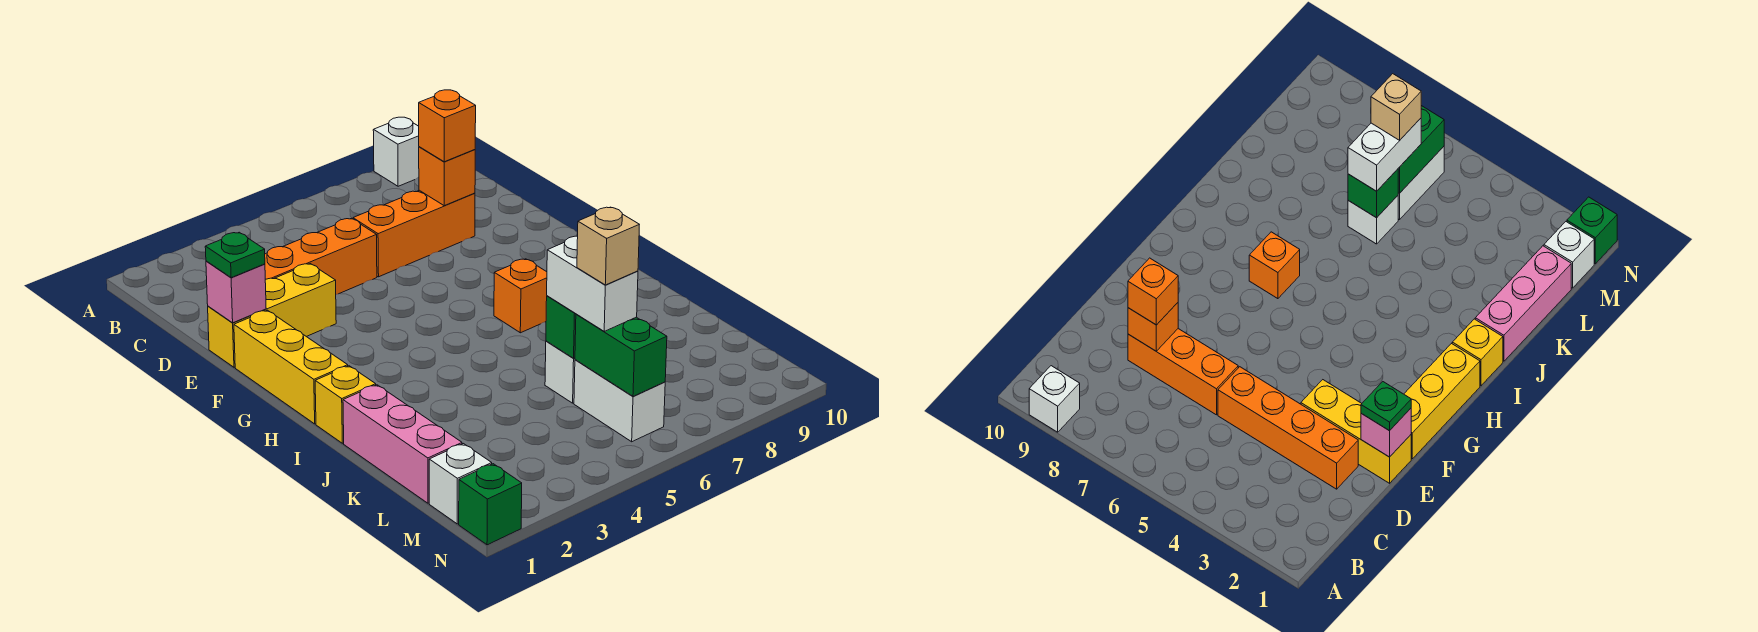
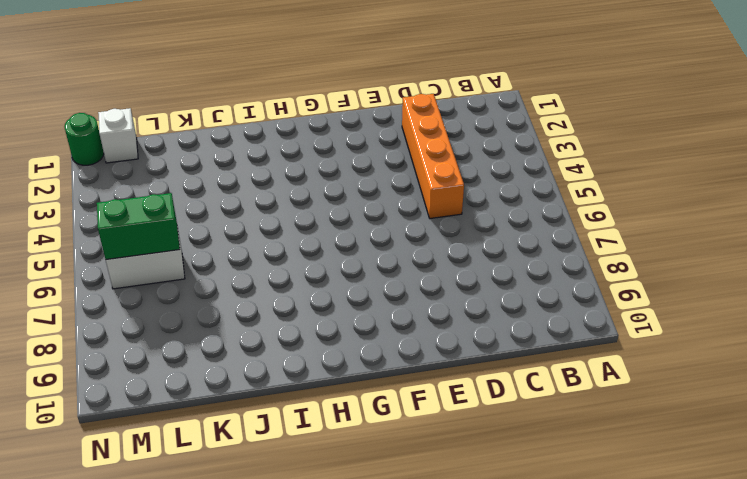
green round brick N1 level 1 -> green brick N1 level 1
none -> white brick A9 level 1
none -> orange brick D6:D8 level 1
none -> yellow brick E1:E3 level 1

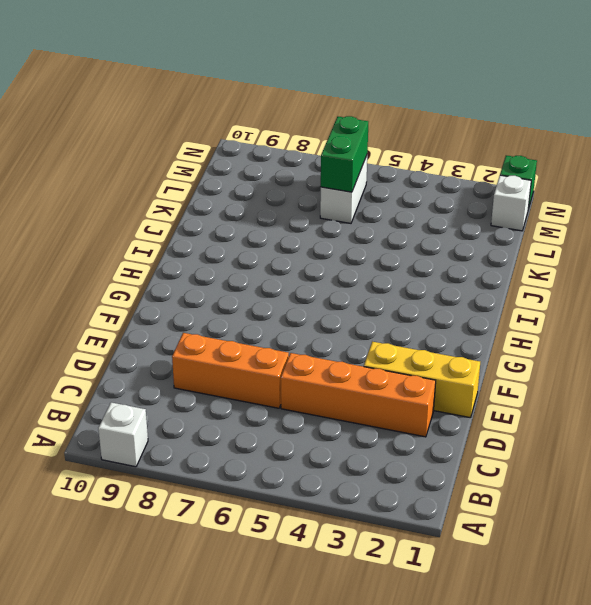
none -> yellow brick F1:H1 level 1
none -> orange brick H7 level 1
none -> yellow brick I1 level 1

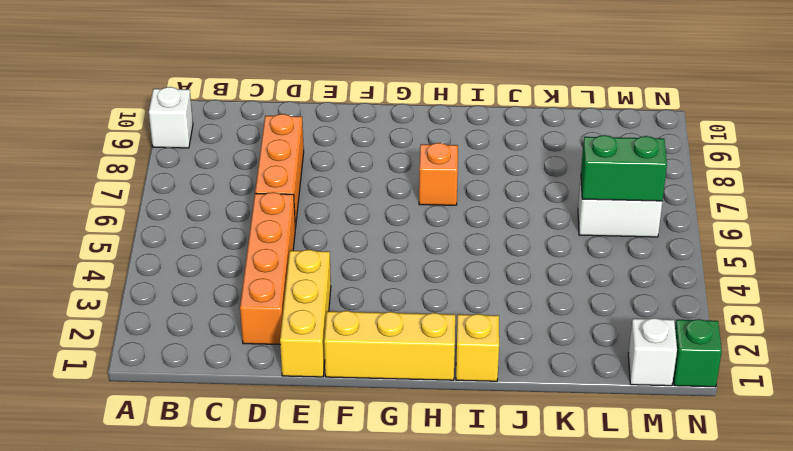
none -> pink brick J1:L1 level 1
none -> white brick K6 level 1
none -> orange brick D8 level 2

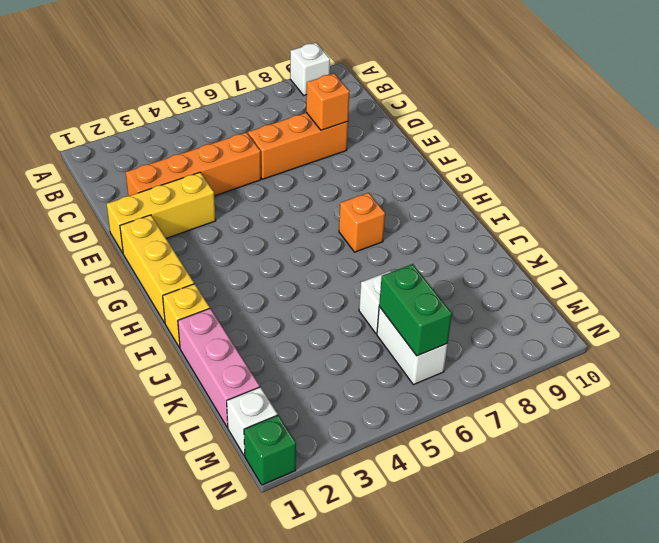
none -> pink brick E1 level 2
none -> green brick K6 level 2
none -> orange brick D8 level 3

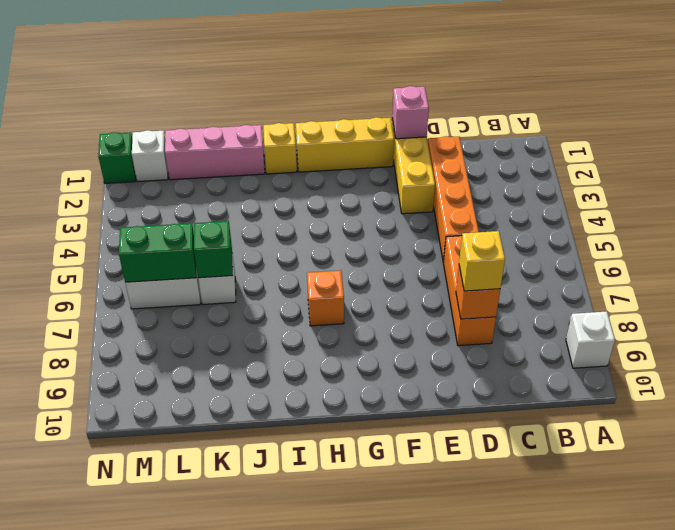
yellow brick D8 level 3 -> orange brick D8 level 3
none -> green plate E1 level 3
none -> white brick K6:L6 level 3
none -> tan brick L6 level 4

